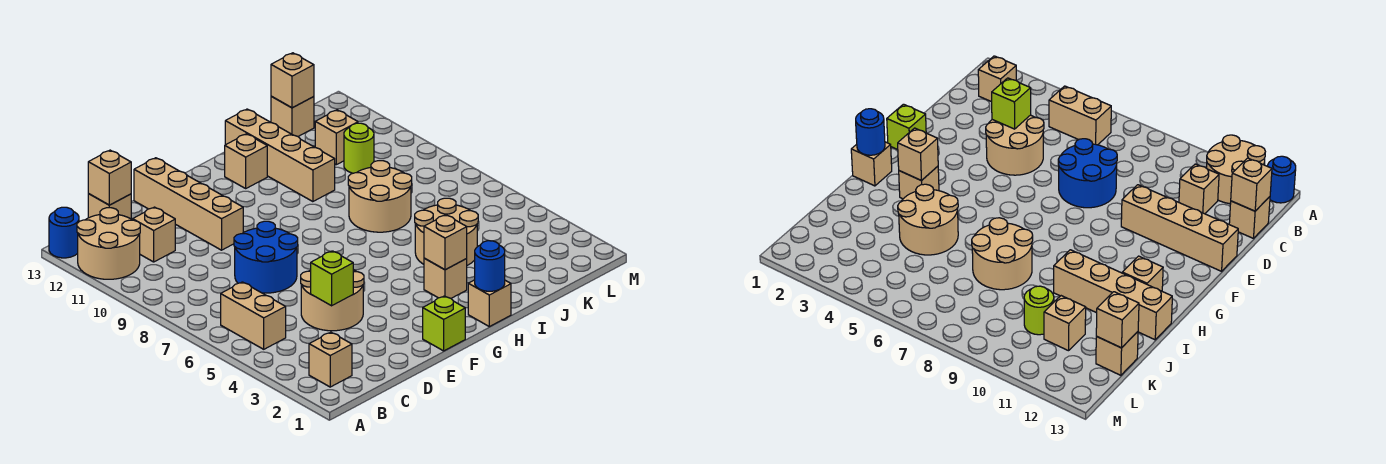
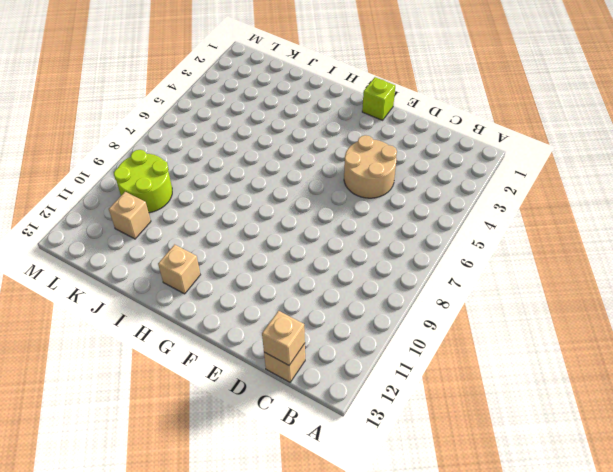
lime round brick K9:L10 level 1 -> lime round brick K10 level 1
none -> tan round brick A11:B12 level 1
none -> blue round brick A13 level 1
none -> tan brick B2 level 1

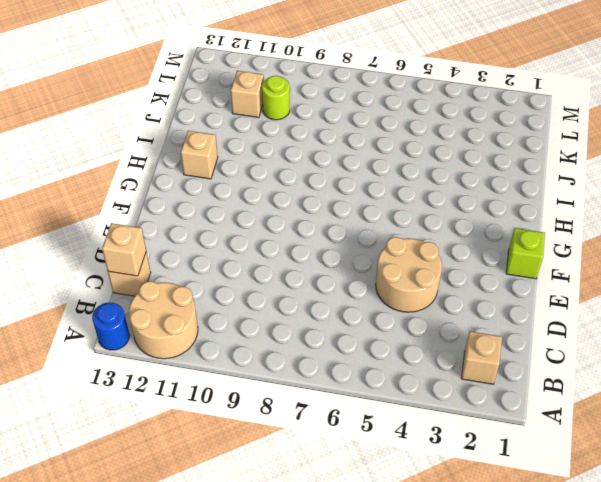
none -> tan brick B5:B6 level 1
none -> tan brick C11 level 1
none -> blue round brick D7:E8 level 1

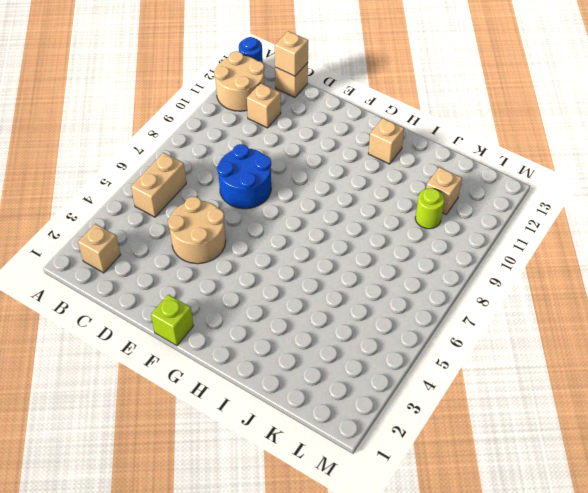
none -> tan brick E10:E13 level 1
none -> tan brick H1 level 1
none -> tan brick H3 level 1

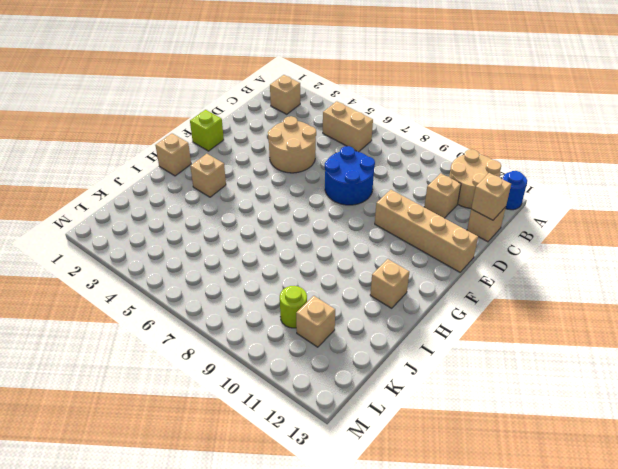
none -> tan round brick I4:J5 level 1
none -> tan round brick I7:J8 level 1
none -> tan brick I10:I13 level 1

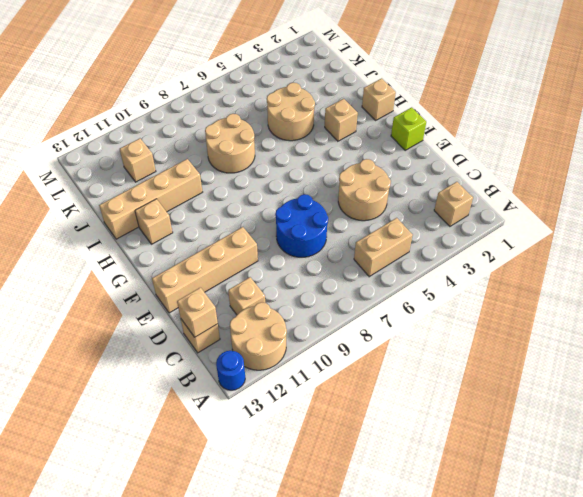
none -> lime round brick K10 level 1
none -> tan brick K13 level 1
none -> lime brick D4 level 2

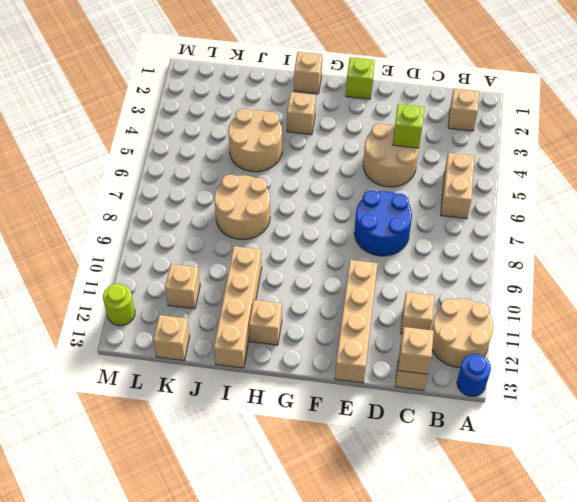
lime round brick M12 level 1 -> lime round brick K10 level 1
none -> blue round brick H1 level 2
none -> tan brick H3 level 2
none -> tan brick K13 level 2

